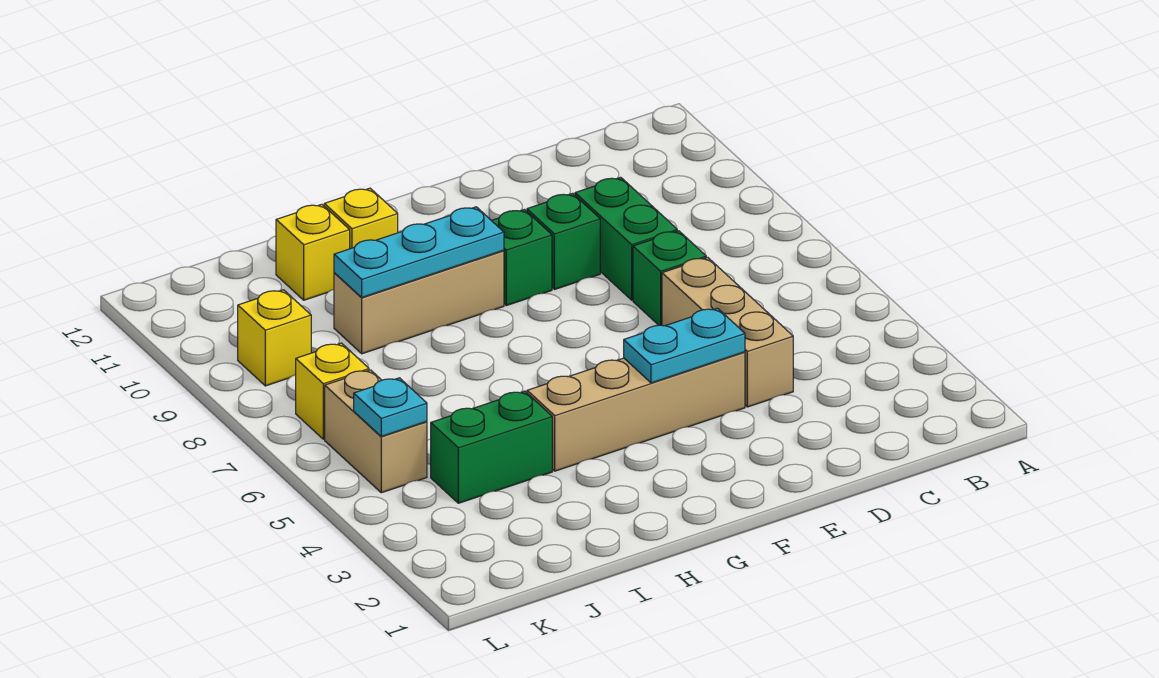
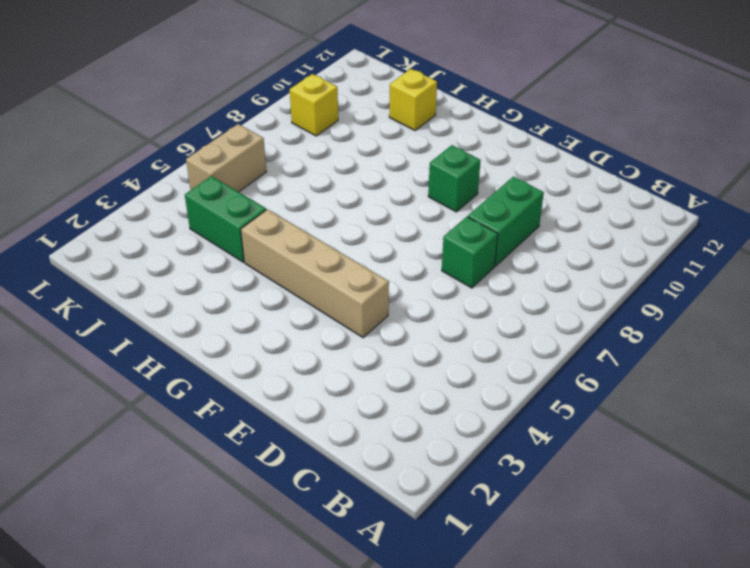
none -> tan brick D4:D6 level 1
none -> green brick E9 level 1
none -> tan brick G9:I9 level 1

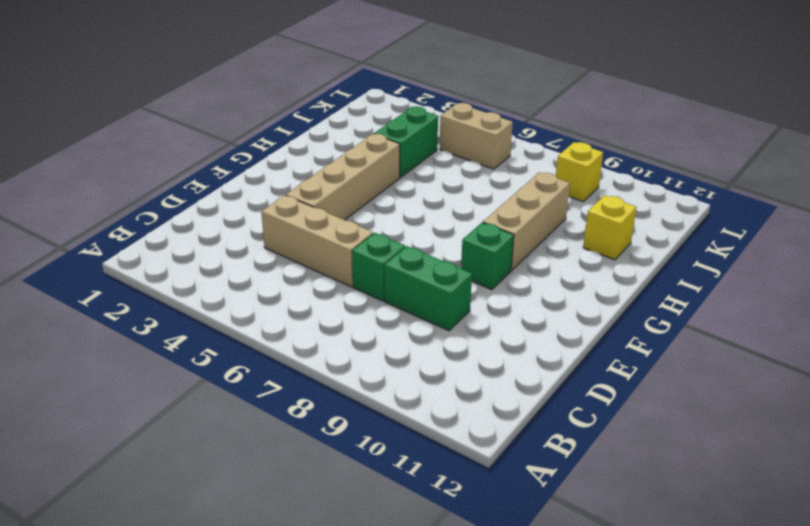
none -> green brick E9 level 1
none -> yellow brick H11 level 1
none -> yellow brick K7 level 1

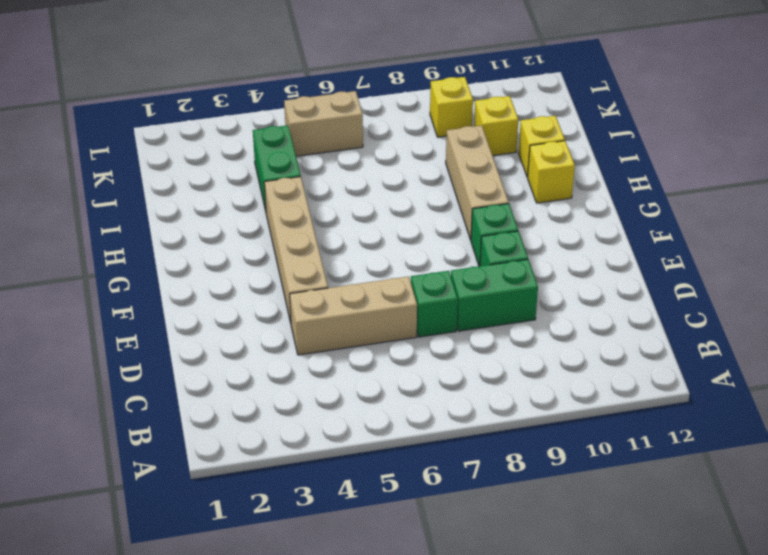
yellow brick J10 level 1 -> yellow brick K7 level 1
none -> cyan plate E4:F4 level 2
none -> cyan plate G9:I9 level 2
none -> cyan plate K5 level 2

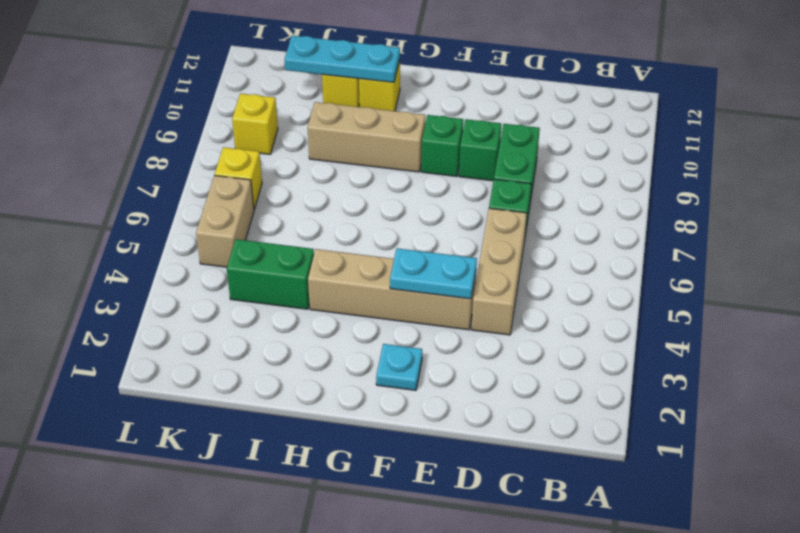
cyan plate F2 level 1 -> cyan plate K5 level 2
cyan plate H11:J11 level 2 -> cyan plate G9:I9 level 2

